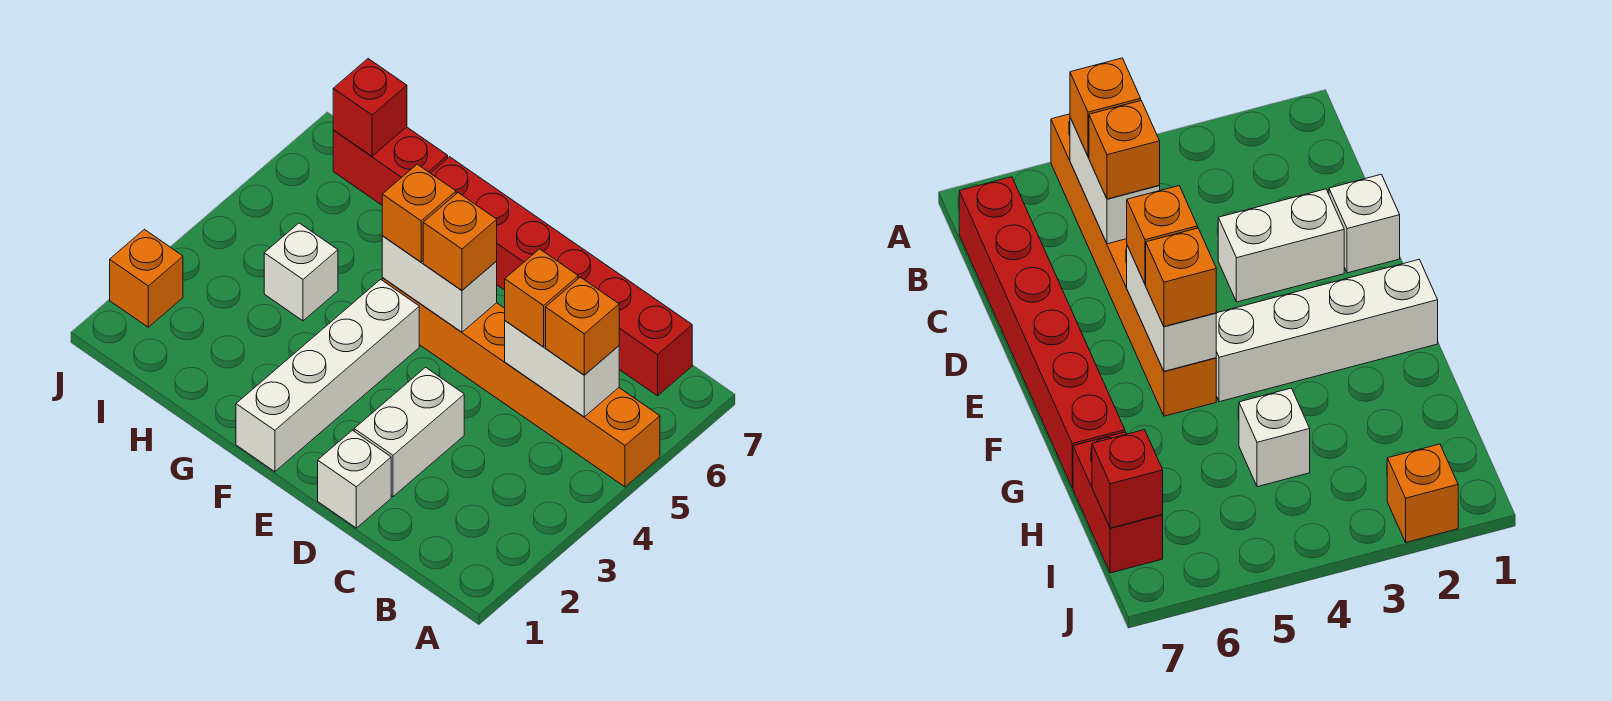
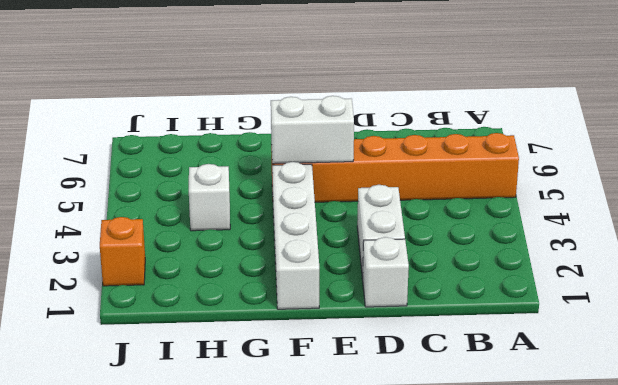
none -> red brick B7:G7 level 1
none -> red brick H7:I7 level 1
none -> white brick B5:C5 level 2

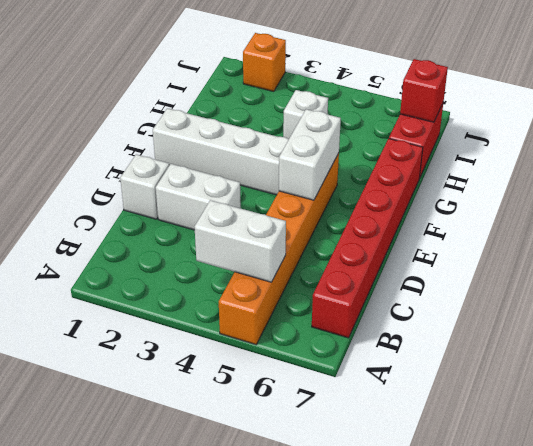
white brick B4:B5 level 2 -> white brick B5:C5 level 2
none -> orange brick B5 level 3
none -> orange brick C5 level 3
none -> orange brick E5 level 3

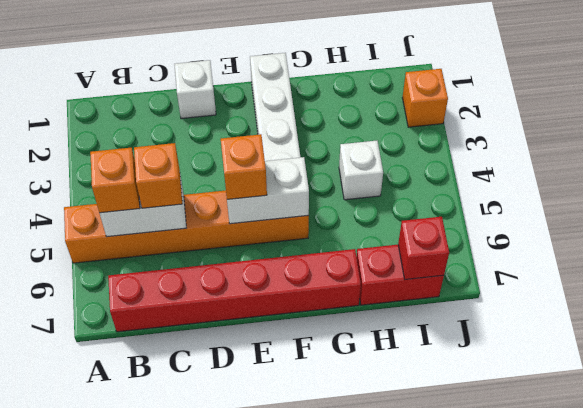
none -> white brick D2:D3 level 1
none -> orange brick F5 level 3

